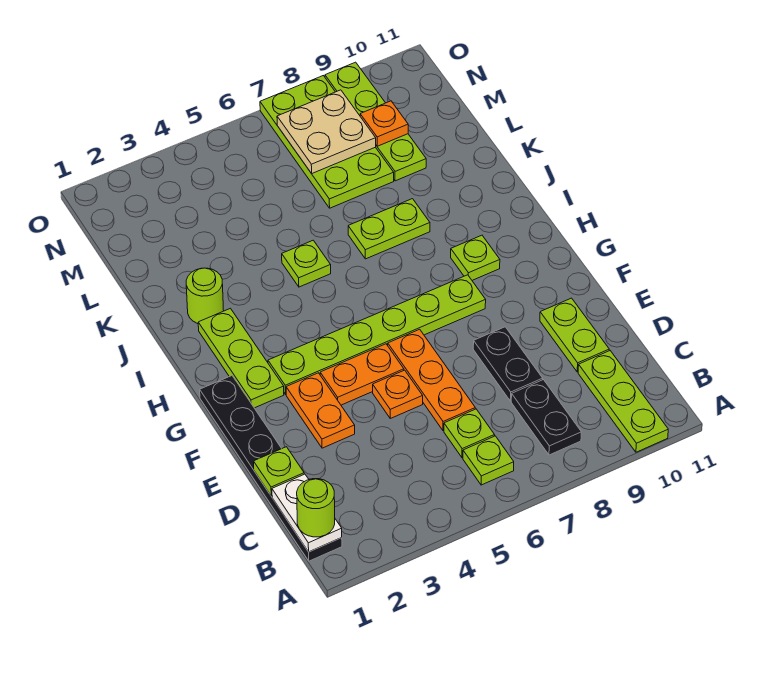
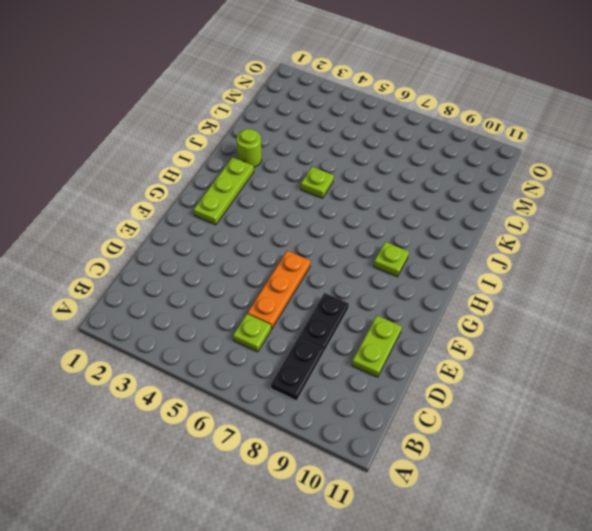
none -> lime plate A10:C10 level 1
none -> black plate B1:G1 level 1
none -> lime plate B6 level 1

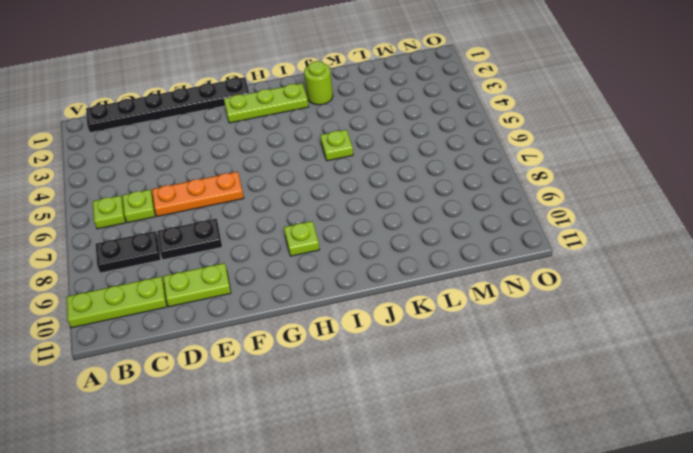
none -> orange plate E3:F3 level 1
none -> orange plate E5 level 1
none -> orange plate F4:F5 level 1

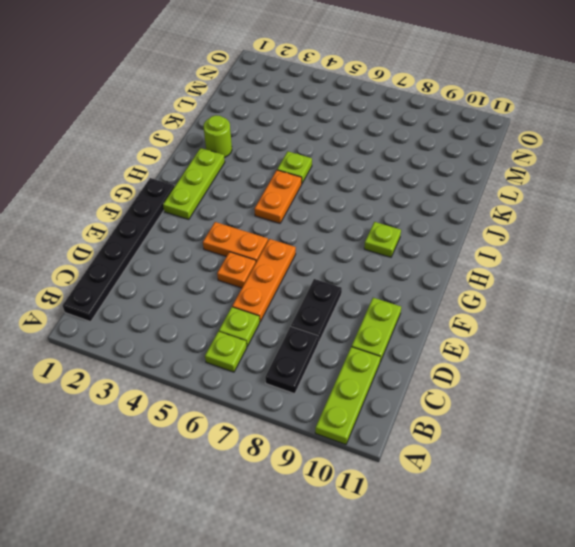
orange plate H5:I5 level 1 -> orange plate E3:F3 level 1
none -> lime plate G3:G8 level 1
none -> lime plate J7:J8 level 1
none -> lime plate L7:O8 level 1

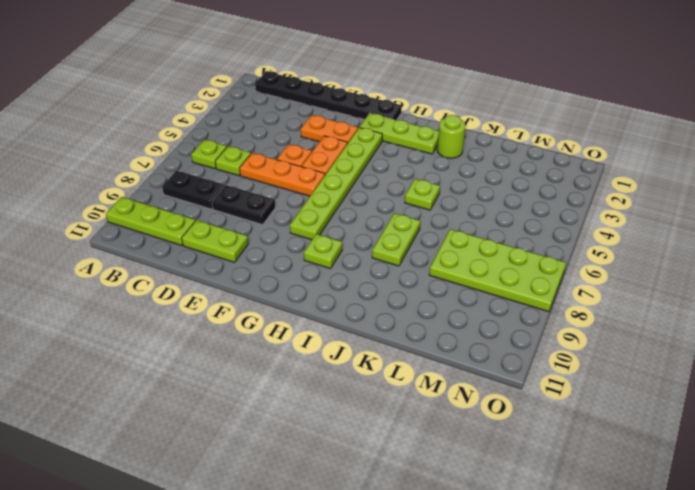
none -> lime plate L9:O9 level 1
none -> white plate B1:C1 level 2
none -> lime plate D1 level 2

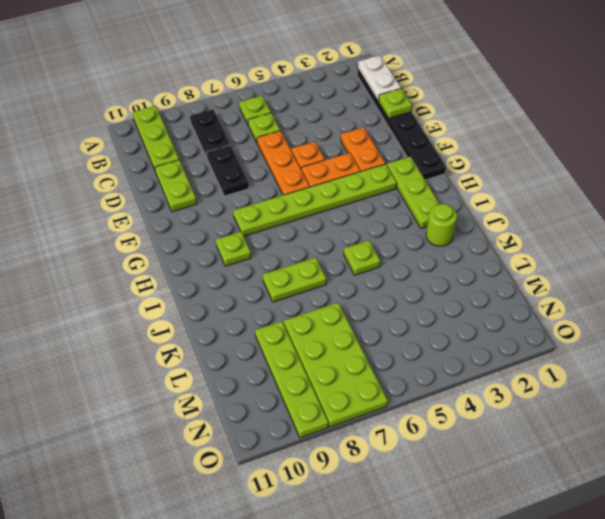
none -> tan plate M7:N8 level 2
none -> orange plate M9 level 2
none -> lime round brick B1 level 3

